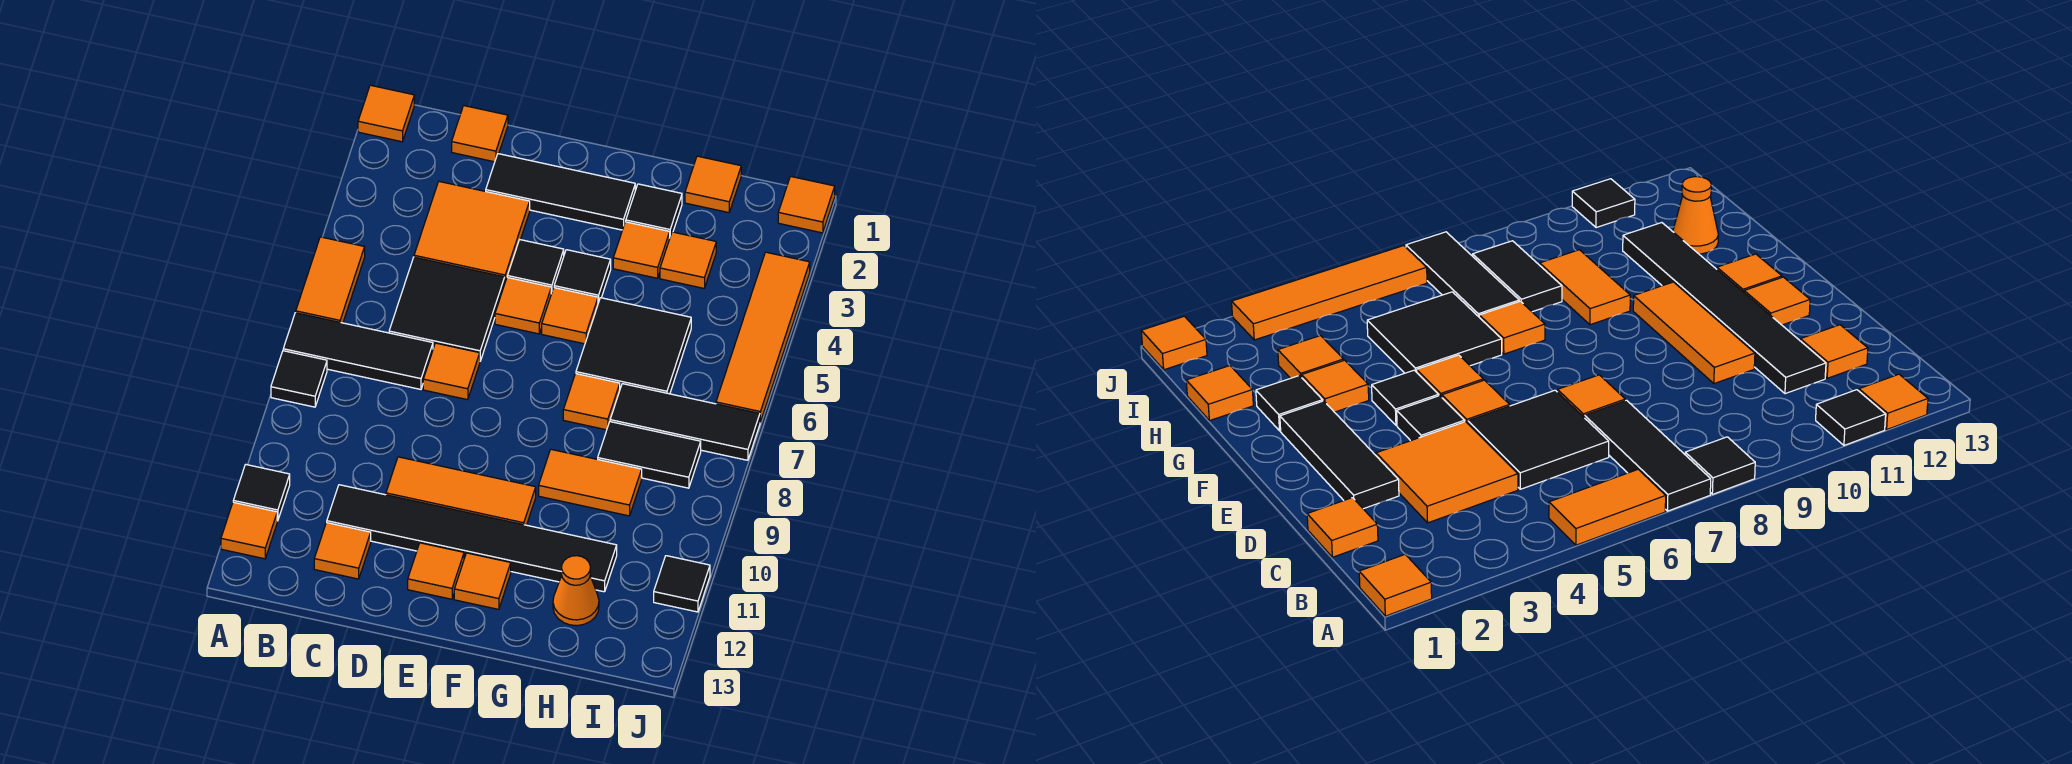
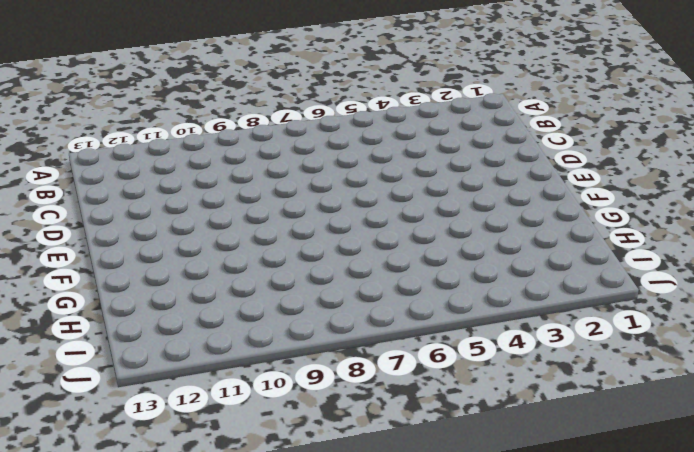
none -> orange tile A1 level 1
none -> orange tile A5:A6 level 1
none -> black tile A7:C7 level 1
none -> black tile A8 level 1

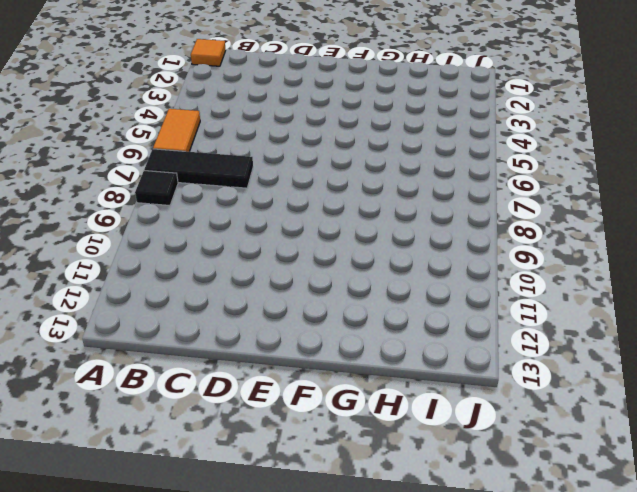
none -> black tile A11 level 1
none -> orange tile A12 level 1
none -> orange tile C1 level 1
none -> orange tile C3:D4 level 1

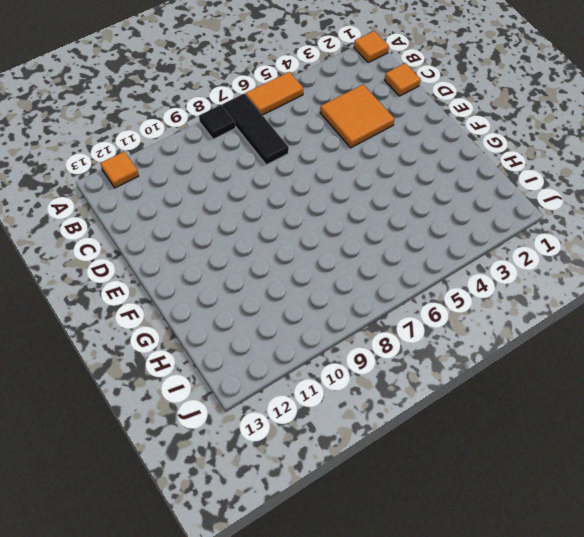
none -> black tile A11 level 1
none -> black tile C5:D6 level 1
none -> black tile C11:H11 level 1
none -> orange tile C12 level 1

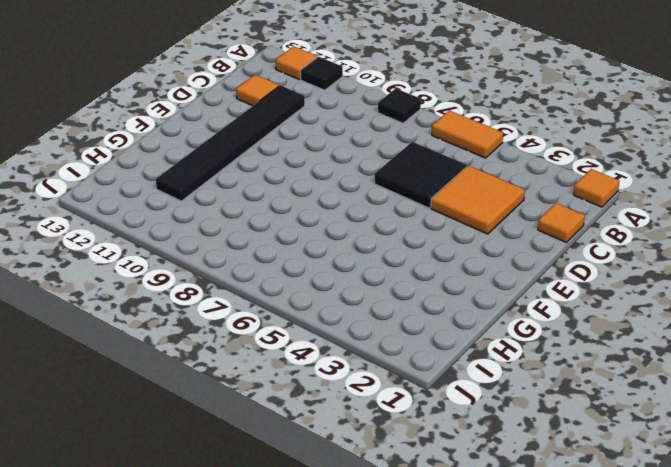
none -> black tile A7:C7 level 1
none -> black tile D2:F2 level 1
none -> orange tile D7 level 1
none -> orange tile D10:F10 level 1

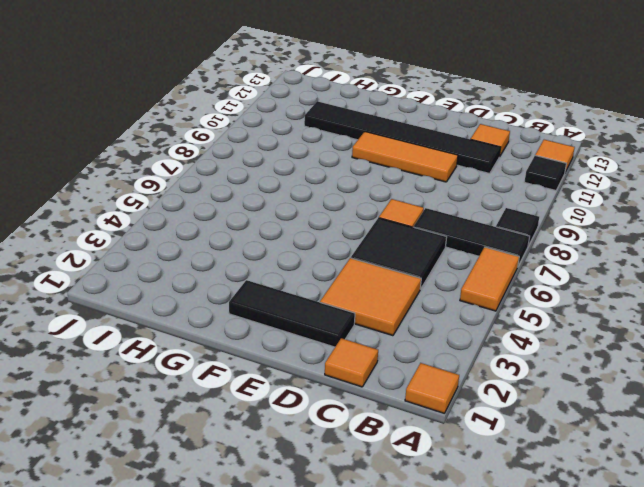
none -> black tile E4 level 1
none -> orange tile E5 level 1
none -> orange tile E12 level 1
none -> black tile F4 level 1

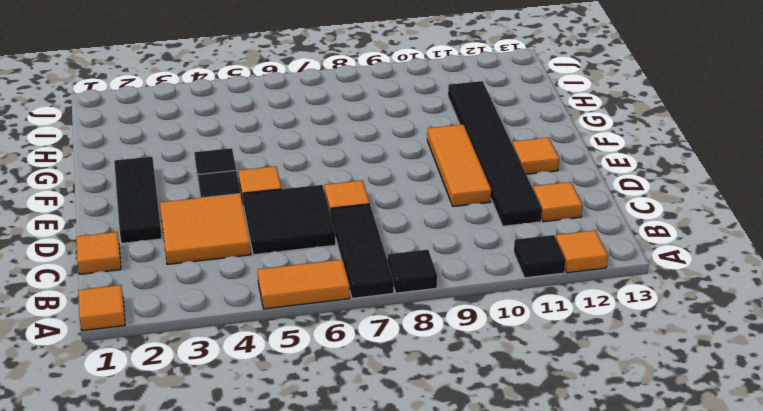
none -> orange tile F5 level 1
none -> orange tile F12 level 1
none -> black tile G2 level 1
none -> orange tile G3 level 1

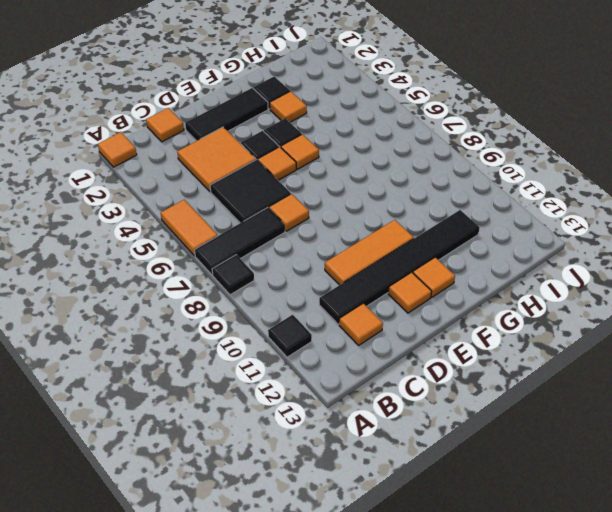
none -> orange tile A12 level 1
none -> black tile G5:H6 level 1
none -> orange tile G7 level 1
none -> orange tile G9:H9 level 1

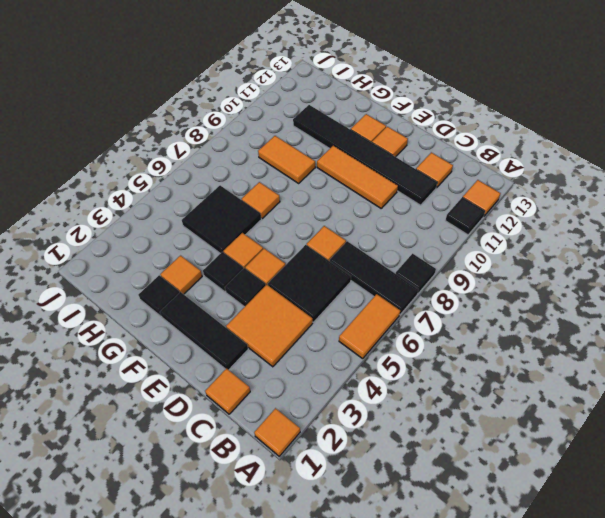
none -> orange tile H1 level 1
none -> orange tile H3 level 1
none -> black tile H7:J7 level 1
none -> black tile H8:I8 level 1

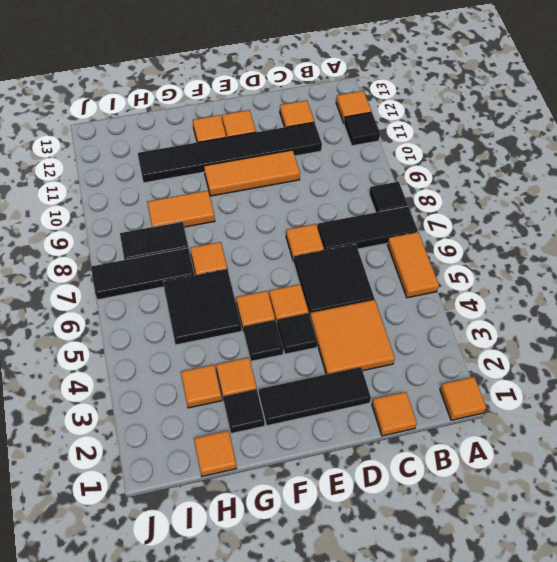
none -> orange cone H12 level 1
none -> orange tile J1 level 1
none -> orange tile J3:J6 level 1
none -> black tile J11 level 1

